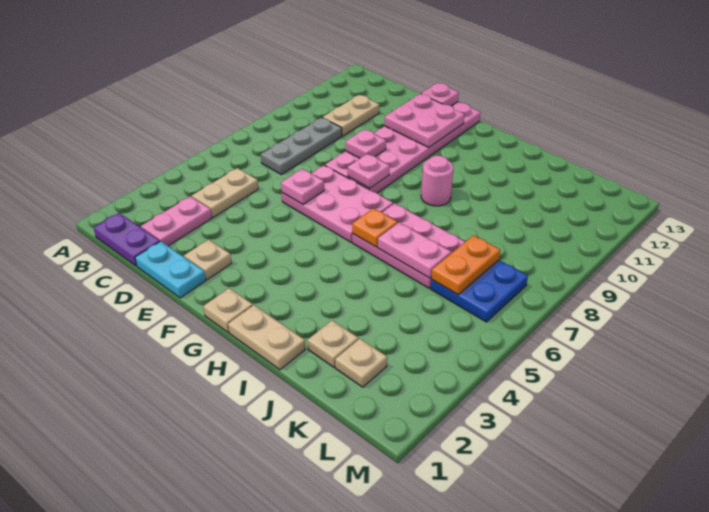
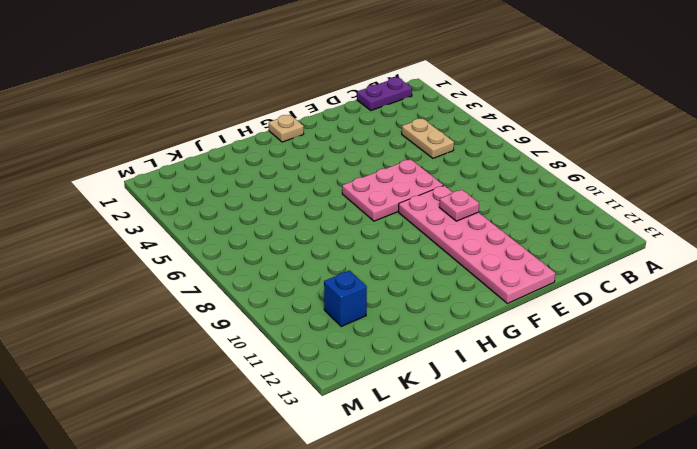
blue brick K11 level 1 -> none
none -> pink plate C2:C3 level 1
none -> grey plate C7:C9 level 1
none -> tan plate C10:C11 level 1

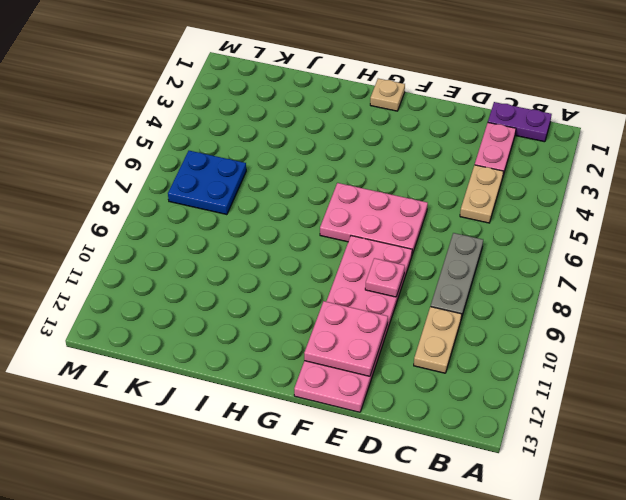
none -> cyan plate D1:E1 level 1
none -> tan plate E2 level 1
none -> tan plate H1:I1 level 1

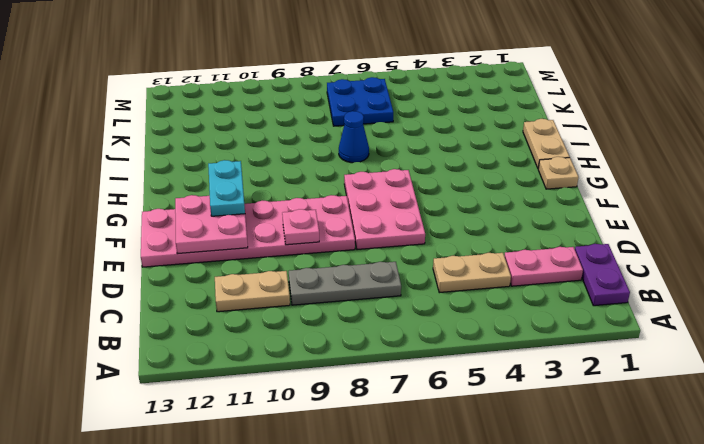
cyan plate F11:G11 level 3 -> cyan plate D1:E1 level 1
blue cone I7 level 1 -> pink plate H6:J7 level 1
none -> tan plate E2 level 1
none -> pink round brick H9 level 1
none -> tan plate J2 level 1

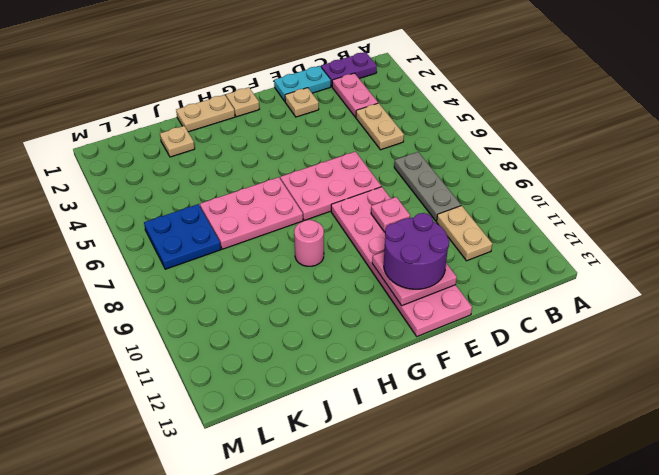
purple round brick E11:F12 level 3 -> none
none -> tan plate K2 level 1
none -> pink plate E6 level 2
none -> pink plate E13 level 2

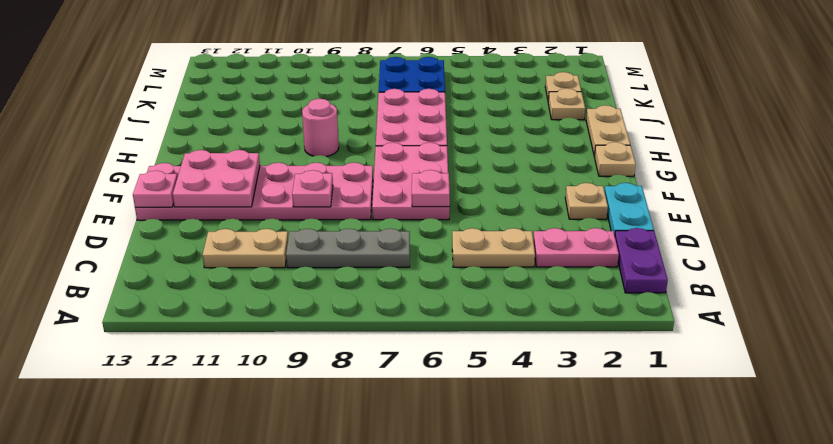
none -> pink plate F8 level 2
none -> orange plate H6 level 2
none -> pink plate I6:J6 level 2

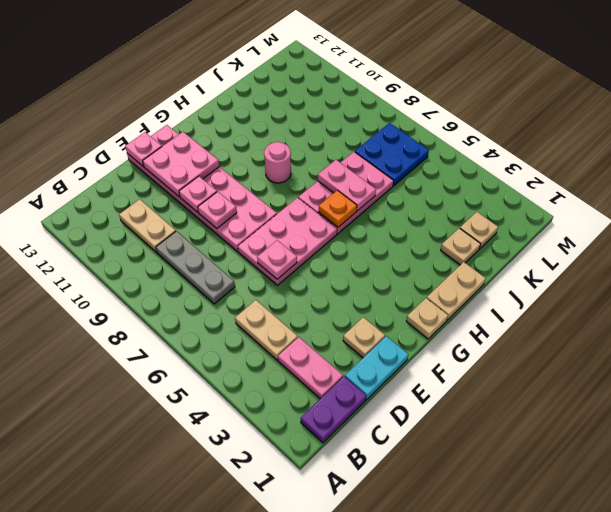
pink plate E10 level 2 -> pink plate F8 level 2
pink plate I6:I7 level 2 -> pink plate I6:J6 level 2
none -> orange plate K6:K7 level 2

